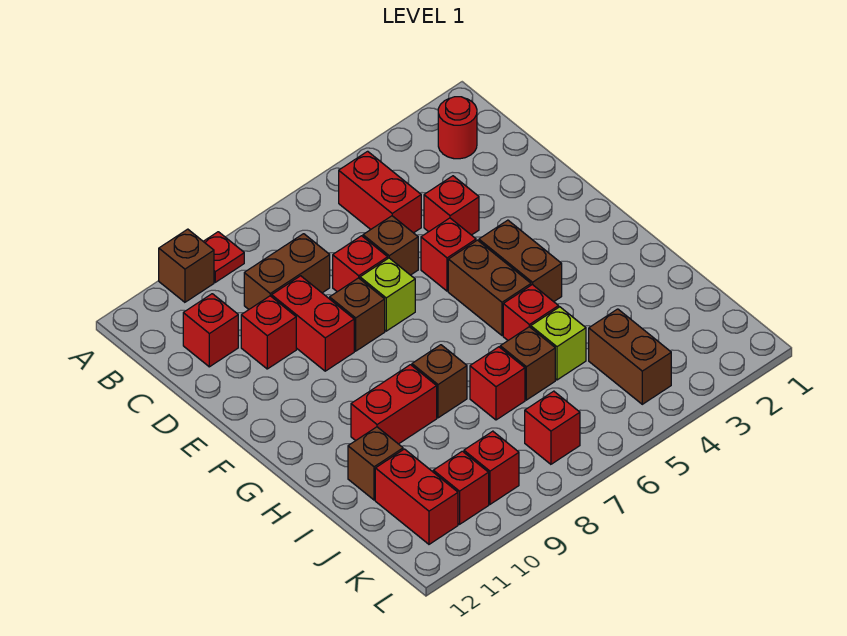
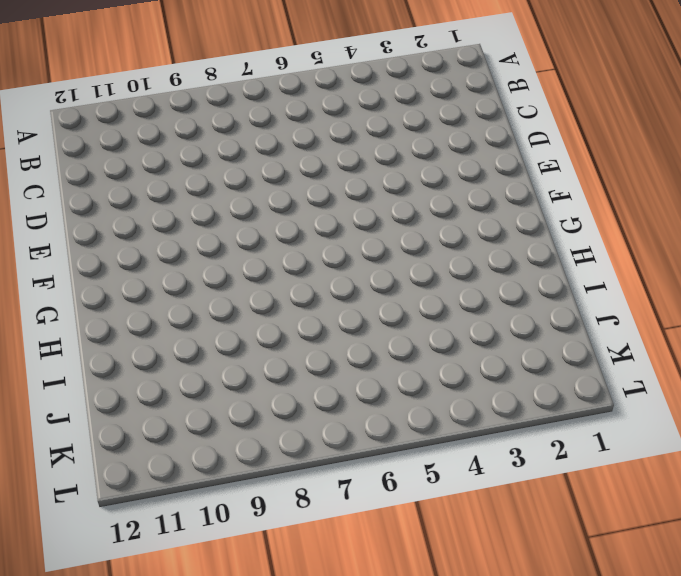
none -> red plate A9 level 1
none -> brown brick A10 level 1
none -> red round brick B2 level 1

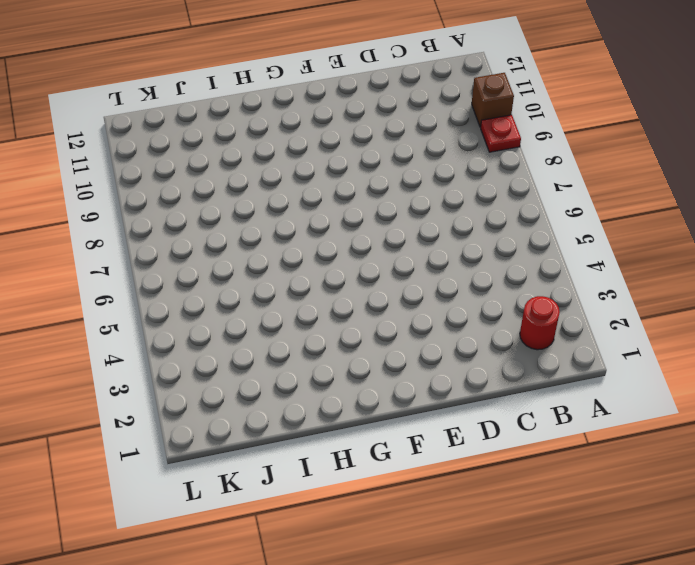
none -> red brick B5:C5 level 1
none -> brown brick C8:C9 level 1
none -> red brick C11 level 1

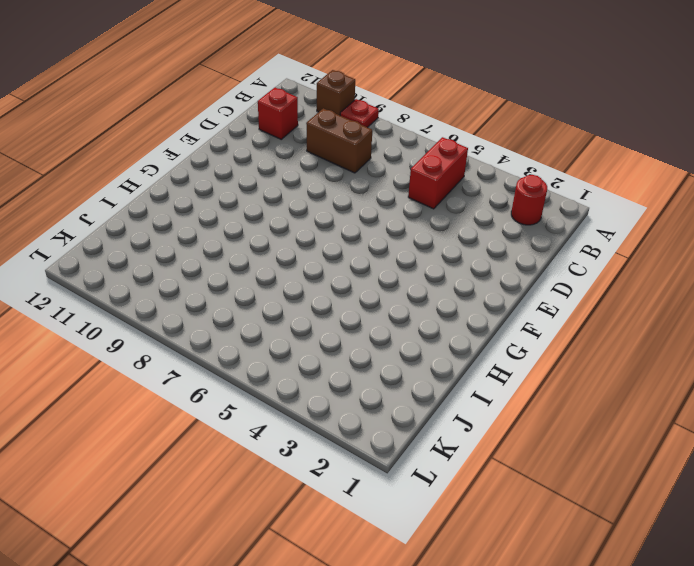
none -> red brick D4 level 1
none -> brown brick D6 level 1
none -> red brick D7 level 1

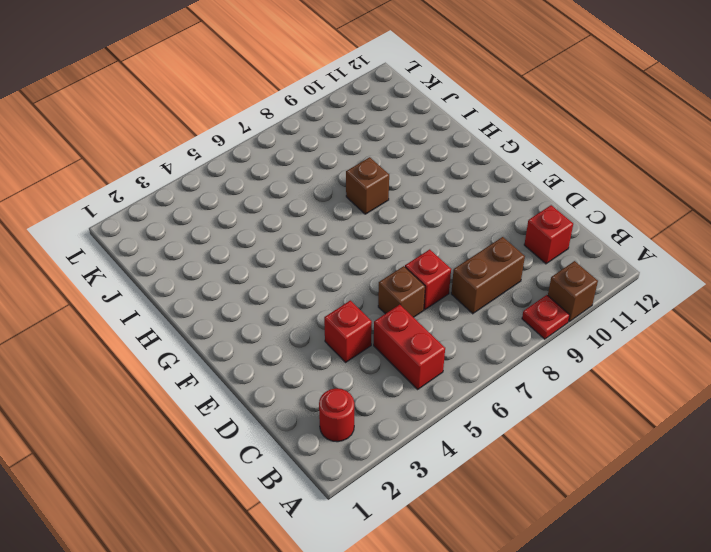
none -> red brick D9:E9 level 1
none -> red brick D10 level 1
none -> red brick E5 level 1

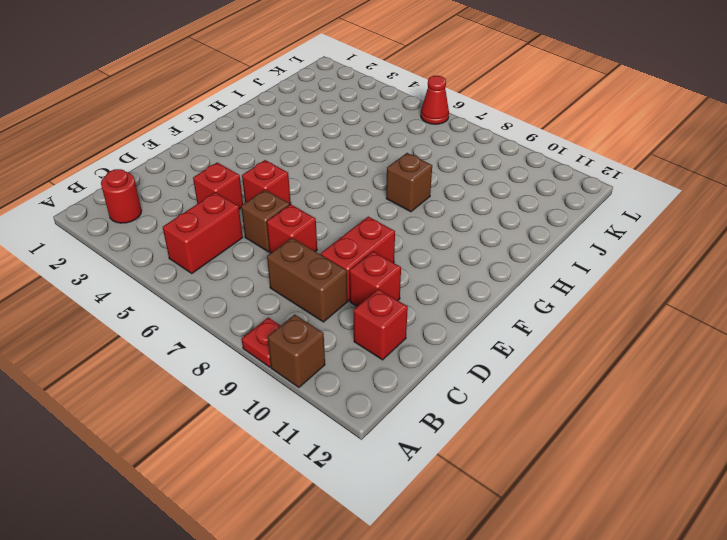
red cone L6 level 1 -> none
none -> lime brick E7 level 1
none -> brown brick E8 level 1
none -> brown brick F4:G4 level 1

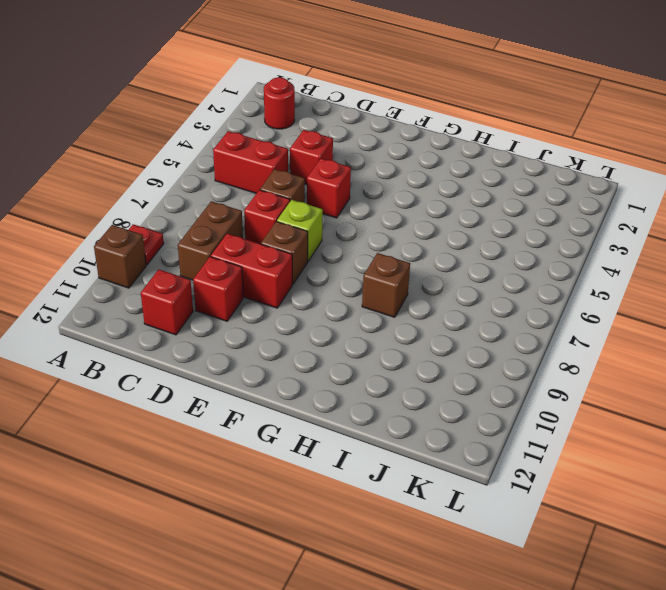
none -> brown brick F4:G4 level 1
none -> brown brick F5:G5 level 1
none -> red brick H5 level 1

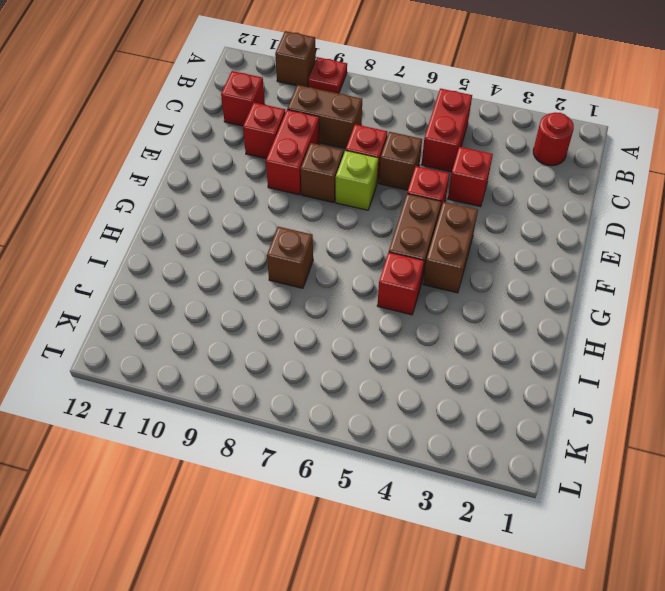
none -> red brick H9:H10 level 1
none -> lime brick I5 level 1
none -> brown brick I6 level 1

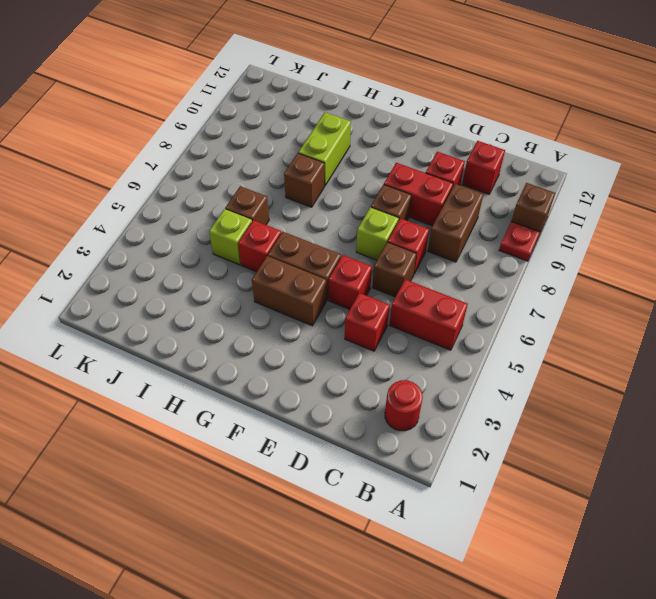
lime brick H9:H10 level 1 -> red brick H9:H10 level 1
none -> red brick I7 level 1
none -> brown brick I11 level 1
none -> brown brick J4:K4 level 1

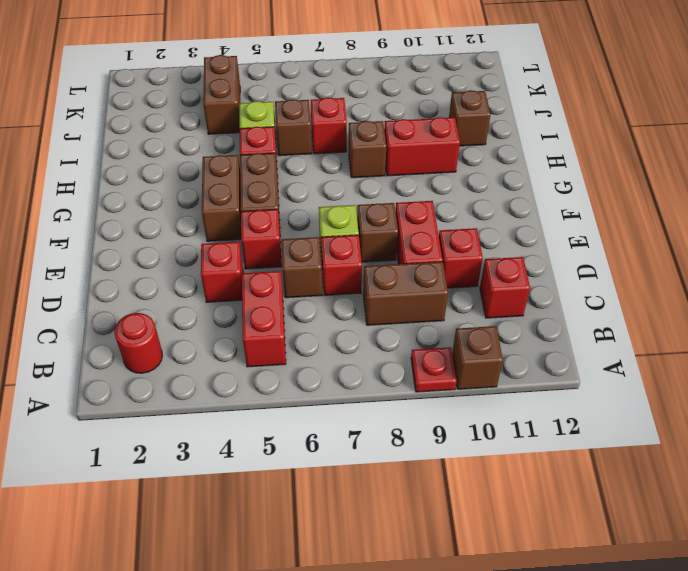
none -> red brick J11:K11 level 1
none -> red brick K7 level 1
none -> red brick K9 level 1

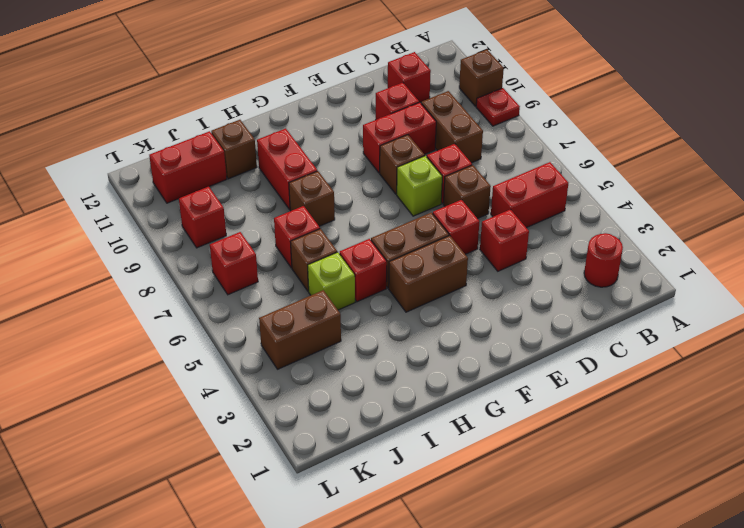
none -> red brick K10 level 1

